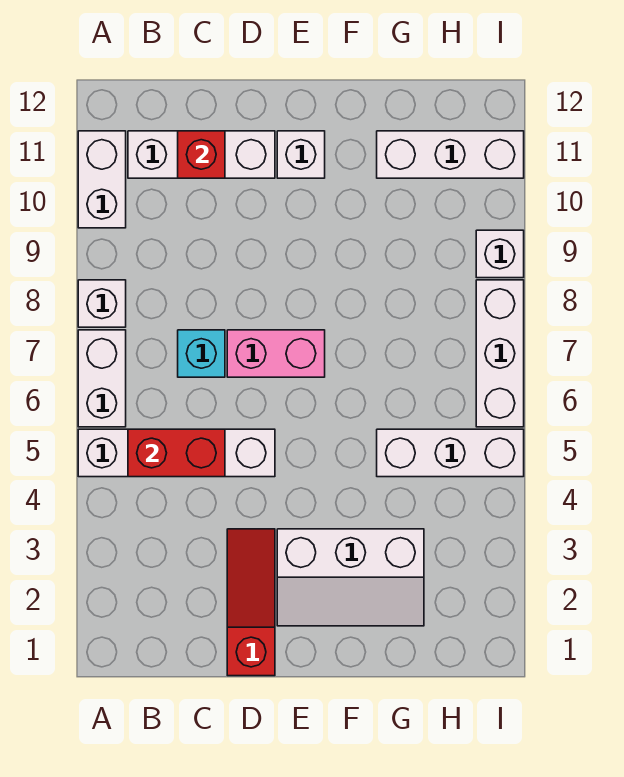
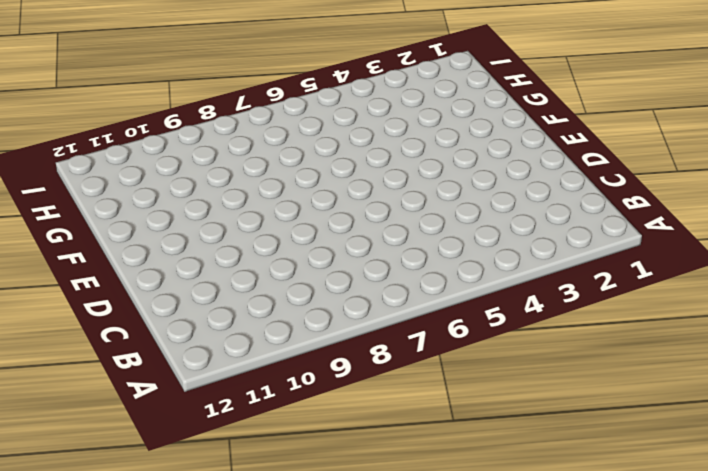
none -> white brick A5:D5 level 1
none -> white brick A6:A7 level 1
none -> white brick A8 level 1

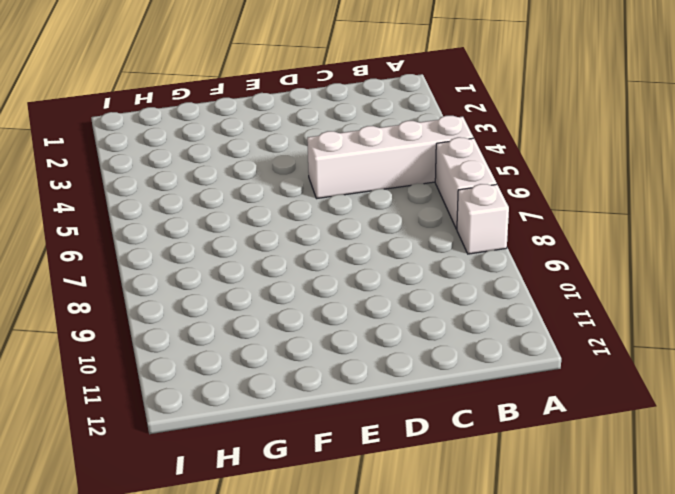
none -> white brick A10:A11 level 1
none -> white brick B11:D11 level 1
none -> cyan brick C7 level 1

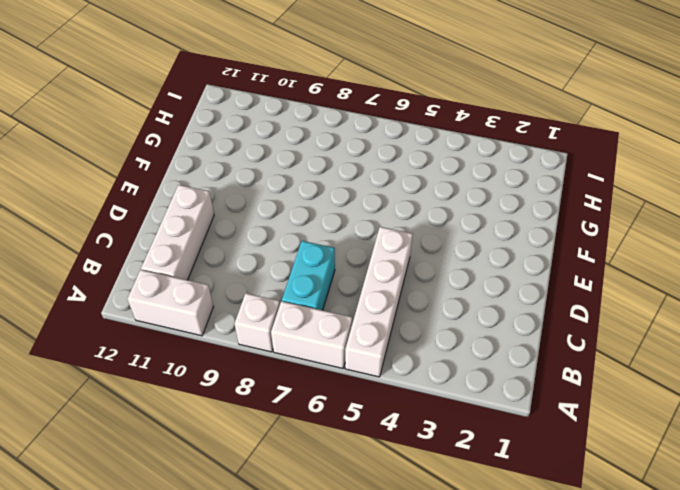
cyan brick B7:C7 level 1 -> cyan brick C7 level 1
none -> red slope D1:D3 level 1 top 1
none -> pink brick D7:E7 level 1
none -> white slope E2:G3 level 1 top 3

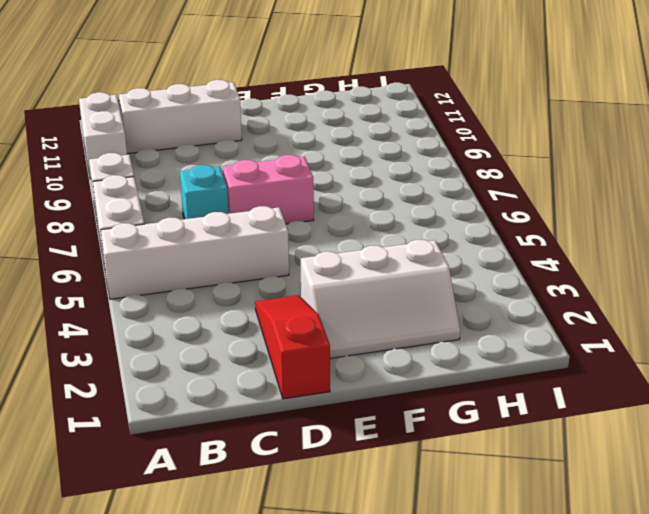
none -> white brick E11 level 1
none -> white brick G5:I5 level 1
none -> white brick G11:I11 level 1

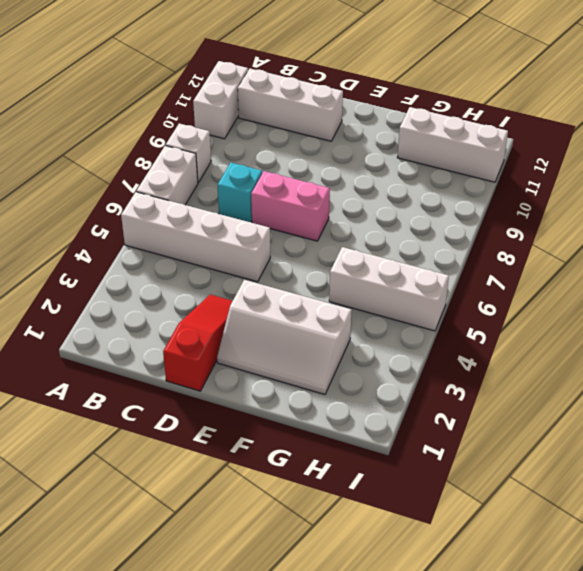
none -> white brick E11 level 1
none -> white brick I6:I8 level 1
none -> white brick I9 level 1

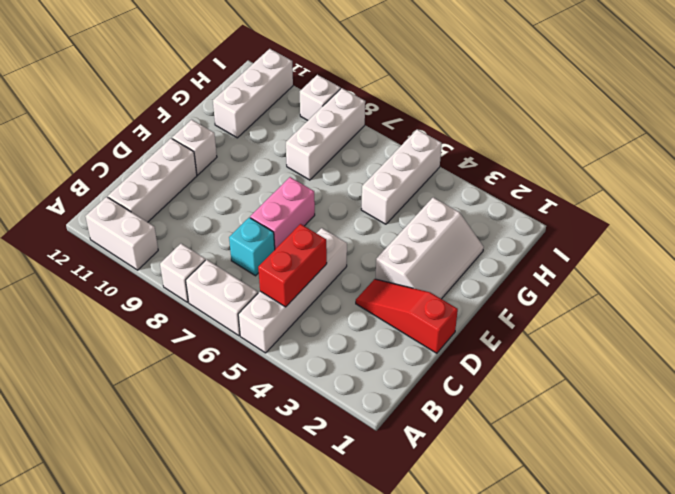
white brick G8:I8 level 1 -> white brick I6:I8 level 1
none -> red brick C11 level 2

